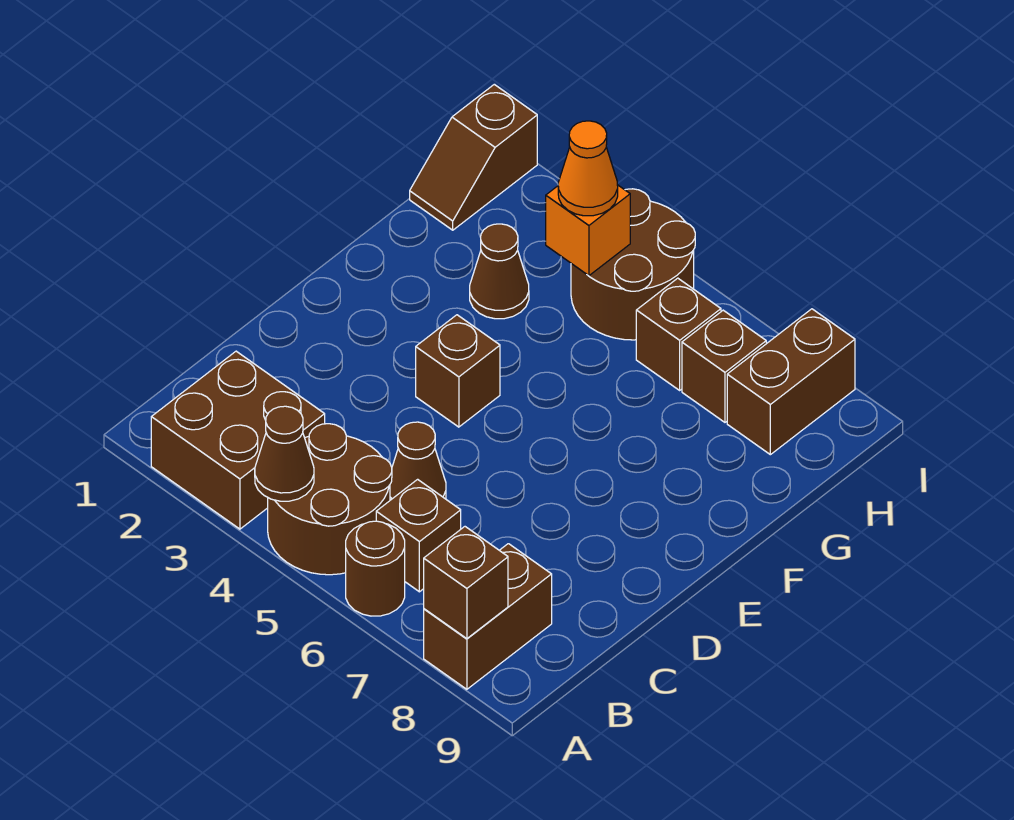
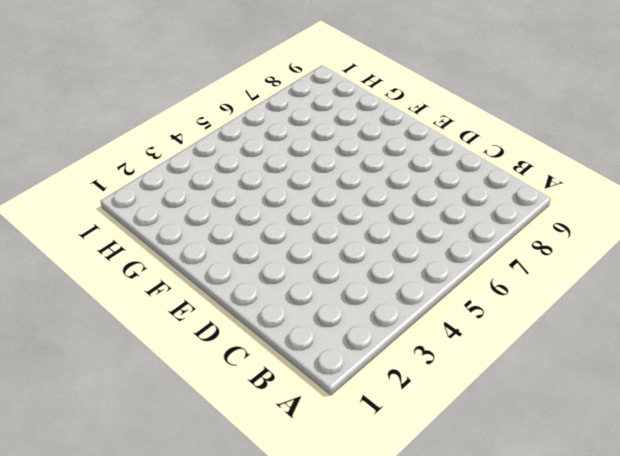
none -> brown brick A2:B3 level 1
none -> brown round brick A4:B5 level 1
none -> brown round brick A6 level 1

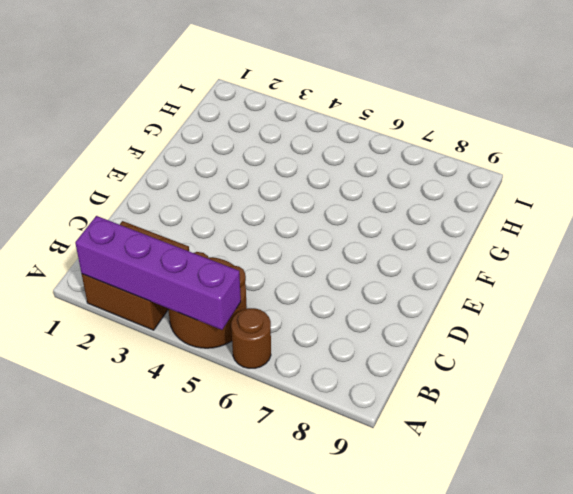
purple brick A2:A5 level 2 -> brown cone A4 level 2
none -> brown brick A8:B8 level 1
none -> brown brick B6 level 1
none -> brown cone C5 level 1

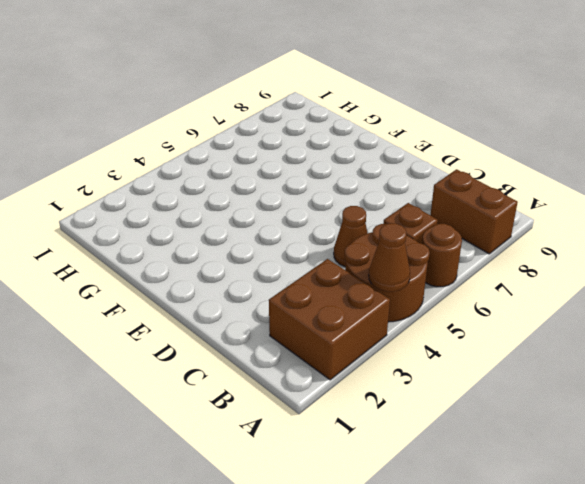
none -> brown brick E4 level 1
none -> brown cone G3 level 1
none -> brown slope H1:I1 level 1 top I

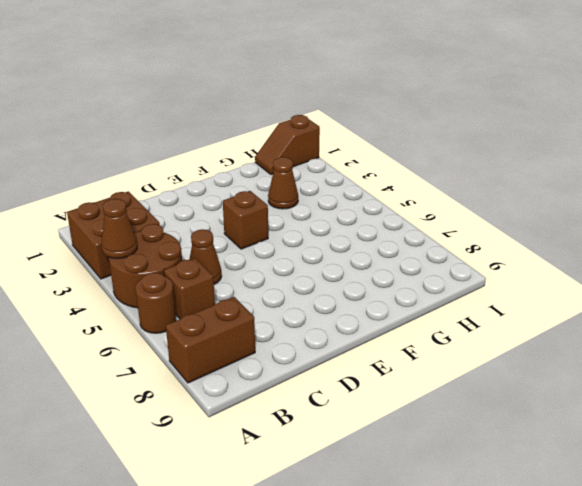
none -> brown round brick H4:I5 level 1
none -> brown brick H6 level 1
none -> brown brick H7 level 1

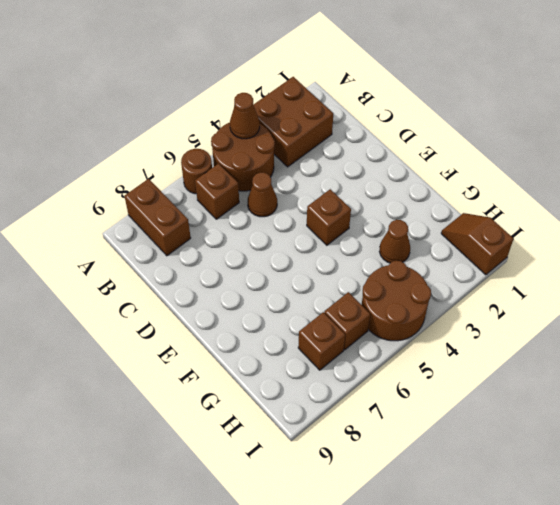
none -> brown brick H8:I8 level 1
none -> brown brick A8 level 2
none -> orange brick H4 level 2

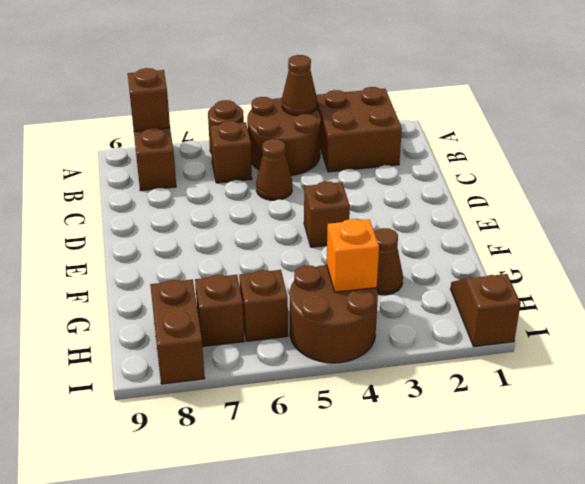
none -> orange cone H4 level 3

